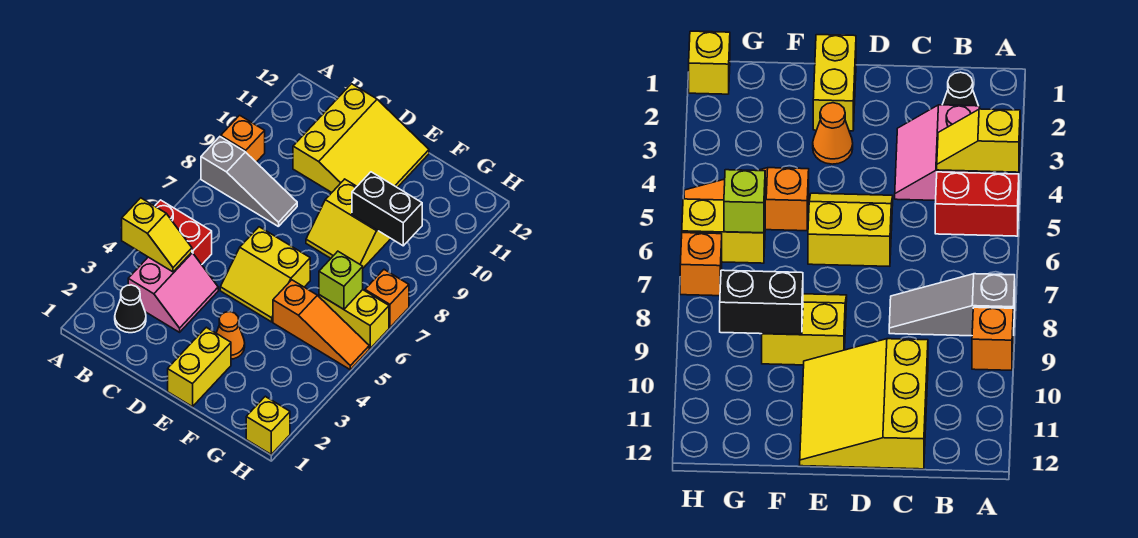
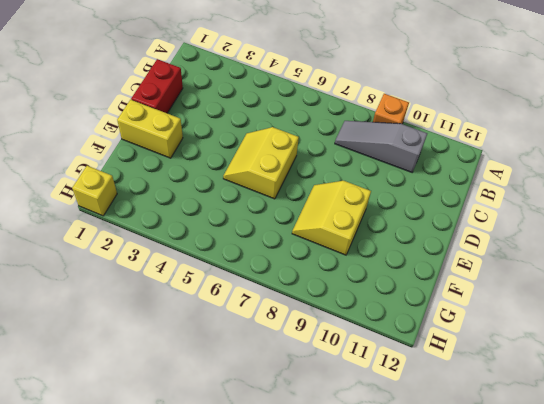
grey slope B8:B10 level 1 top 10 -> grey slope A8:C8 level 1 top A
red brick C1:D1 level 1 -> red brick A5:B5 level 1
none -> black cone B2 level 1
none -> pink slope B3:C4 level 1 top B
none -> yellow slope C10:E12 level 1 top C

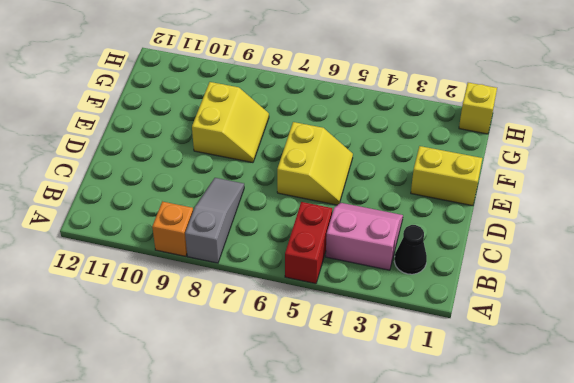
none -> yellow slope C10:E12 level 1 top C
none -> orange cone E3 level 1
none -> orange slope F5:H5 level 1 top F

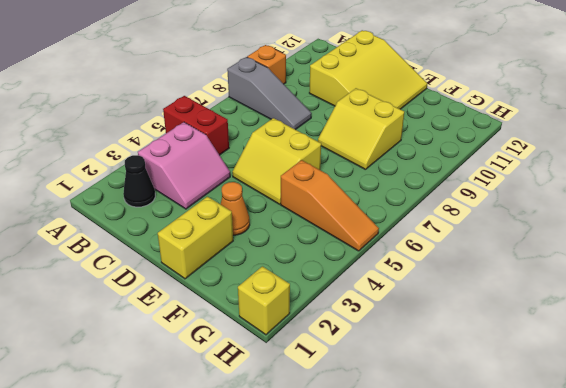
none -> yellow brick G6:H6 level 1
none -> orange brick H7 level 1
none -> yellow slope A4:B4 level 2 top A

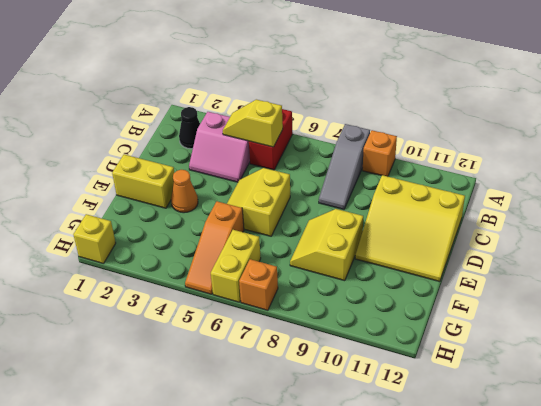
yellow slope B4:B5 level 2 top 5 -> yellow slope A4:B4 level 2 top A
none -> black brick F9:G9 level 2
none -> lime brick G6 level 2

